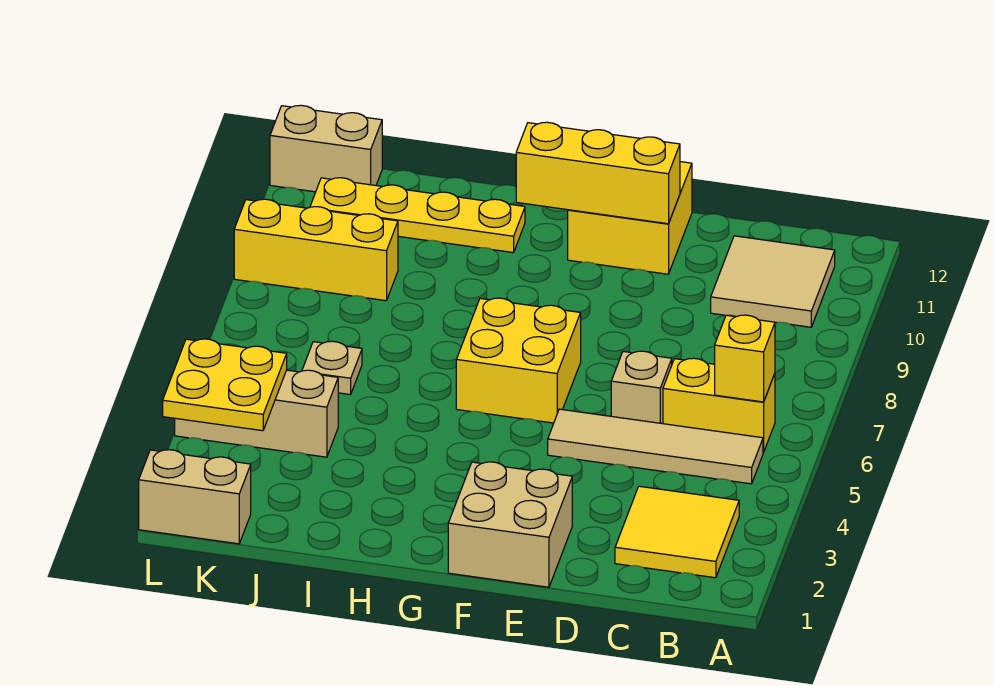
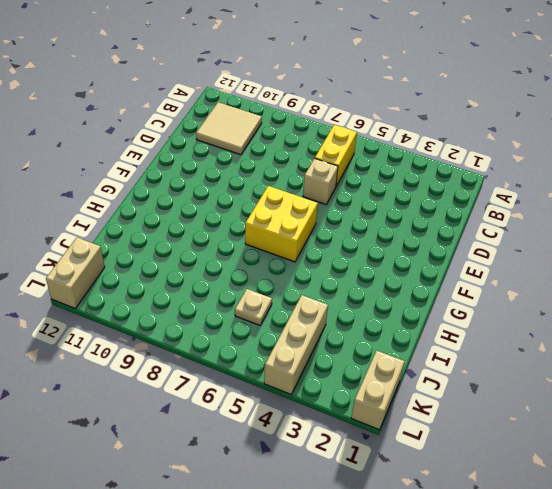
none -> yellow tile B2:C3 level 1
none -> tan tile B5:E5 level 1
none -> tan brick E1:F2 level 1

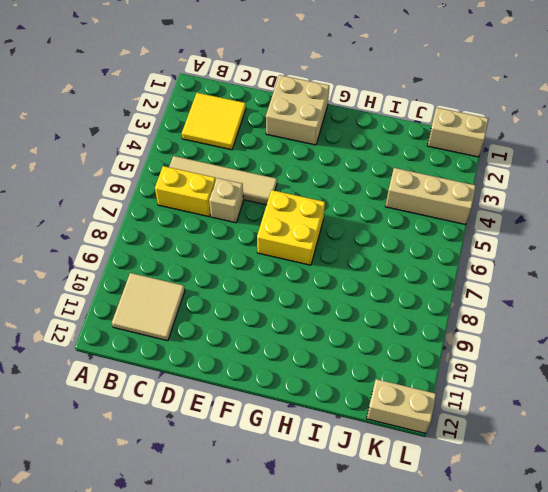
none -> yellow brick E11:F12 level 1
none -> yellow plate H11:K11 level 1
none -> tan plate J6 level 1

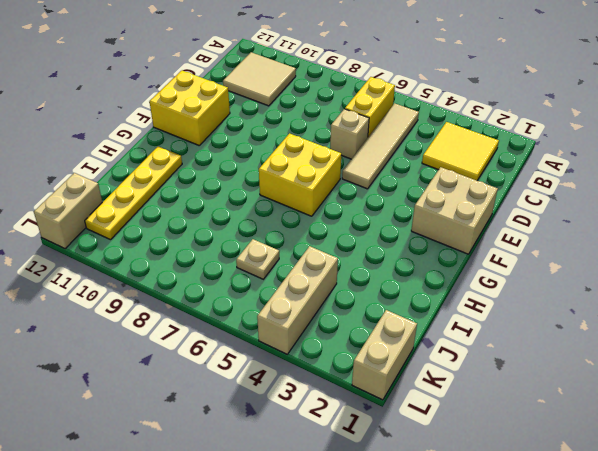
none -> yellow brick J9:L9 level 1
none -> yellow brick B6 level 2
none -> yellow brick E11:G11 level 2

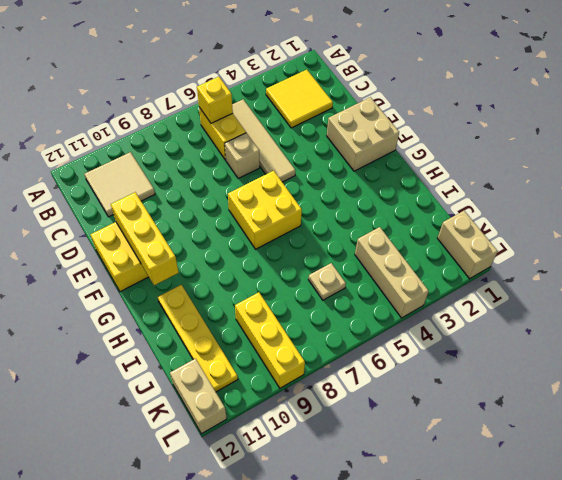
none -> yellow plate K3:L4 level 2

